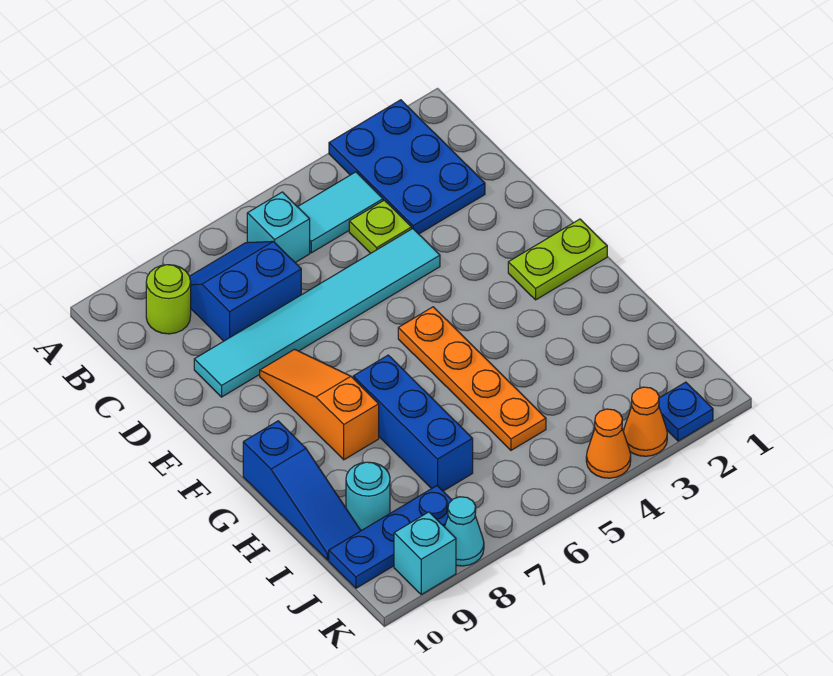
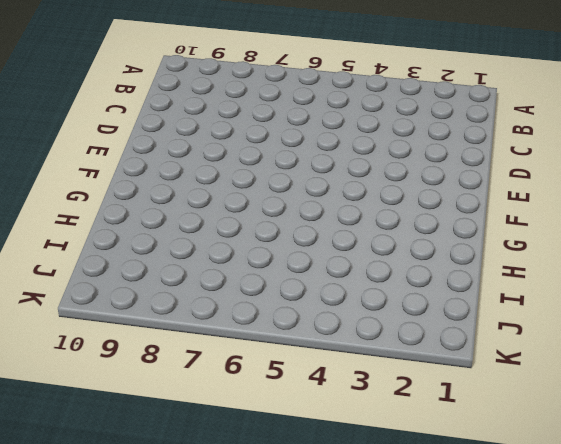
none -> blue plate A2:C3 level 1
none -> cyan tile B4:B5 level 1
none -> cyan brick B6 level 1

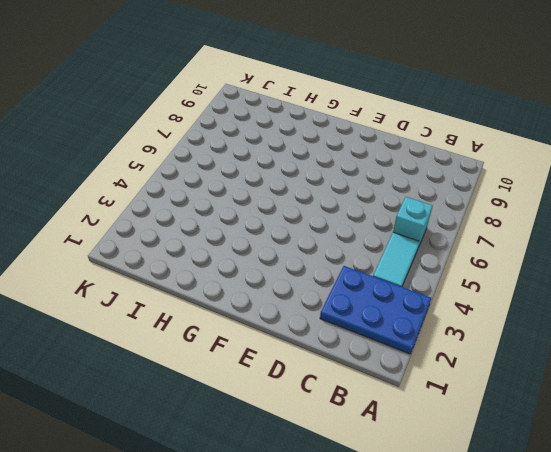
none -> blue slope B7:C8 level 1 top C
none -> lime round brick B9 level 1
none -> lime plate C4 level 1

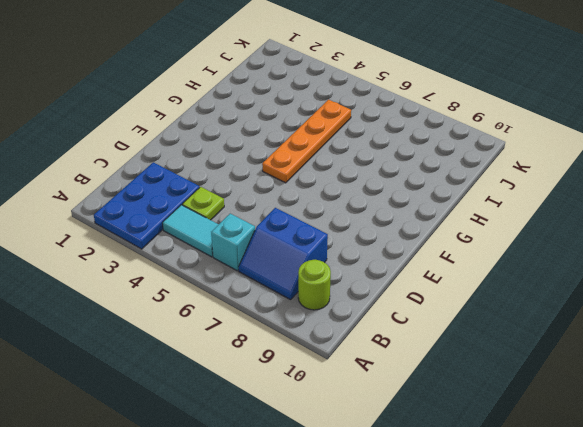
none -> cyan tile D4:D9 level 1
none -> orange slope E8:G8 level 1 top G
none -> lime plate F1:F2 level 1

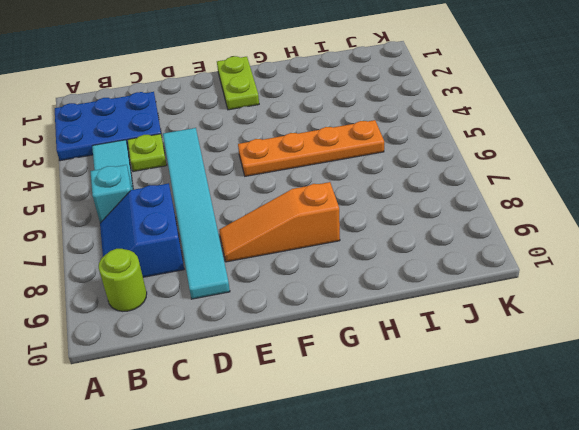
none -> blue brick G7:I7 level 1
none -> blue slope G10:I10 level 1 top G
none -> cyan round brick I9 level 1

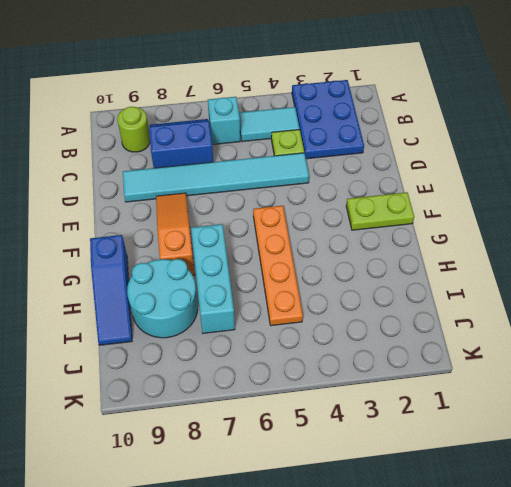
cyan brick G7:I7 level 1 -> blue brick G7:I7 level 1
cyan round brick H8:I9 level 1 -> cyan round brick I9 level 1
none -> blue plate J8:J10 level 1
none -> blue plate K2 level 1
none -> orange cone K3 level 1

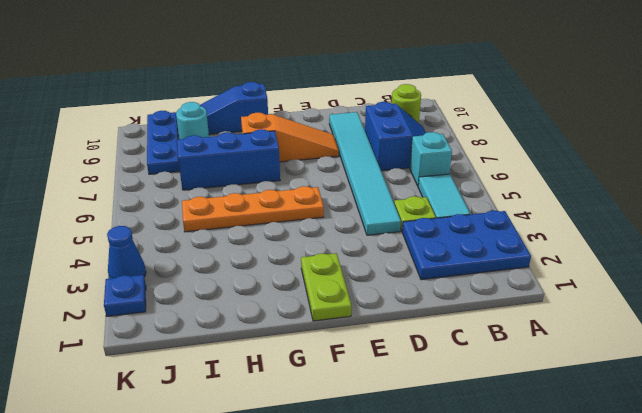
blue cone K3 level 1 -> orange cone K3 level 1
none -> orange cone K4 level 1
none -> cyan cone K8 level 1
none -> cyan brick K9 level 1

